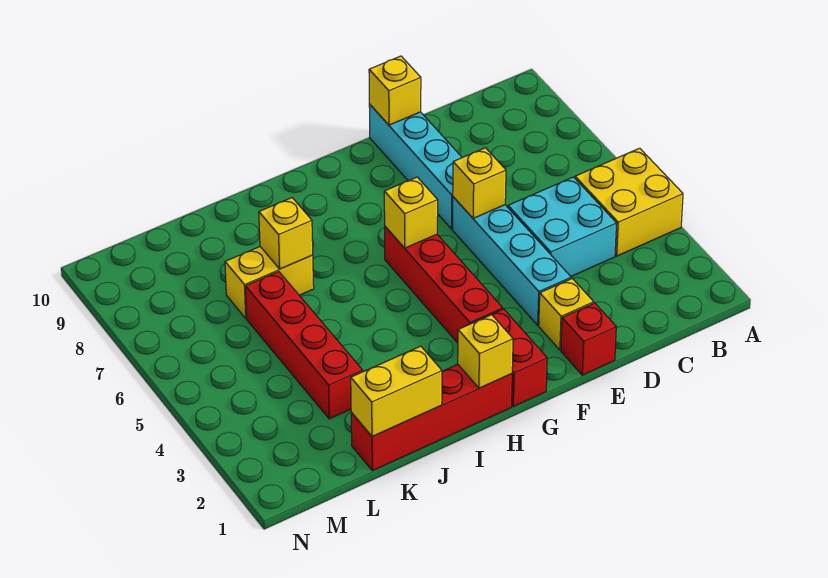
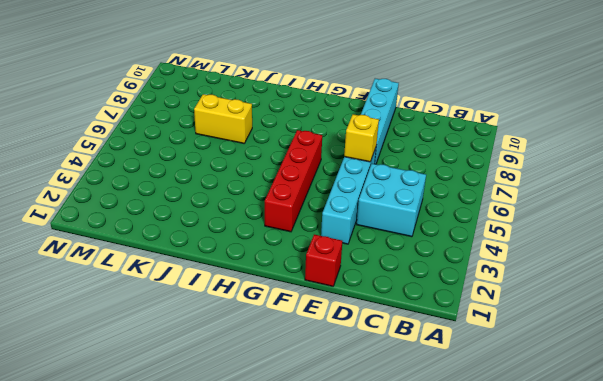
none -> yellow brick A4:B5 level 1
none -> yellow brick E2 level 1
none -> red brick G1:G2 level 1

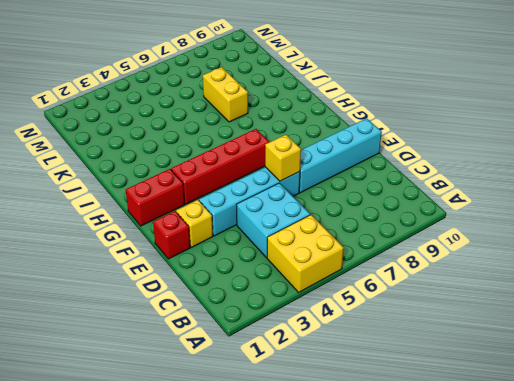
none -> red brick H1:K1 level 1
none -> red brick K3:K6 level 1
none -> yellow brick E10 level 2

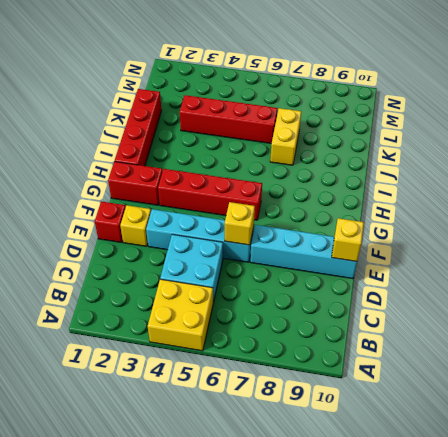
none -> yellow brick G6 level 2
none -> yellow brick H1 level 2
none -> yellow brick J1:K1 level 2

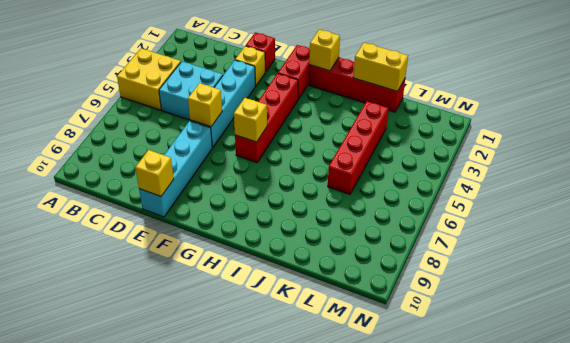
none -> yellow brick J7:K7 level 1
none -> yellow brick J7 level 2

